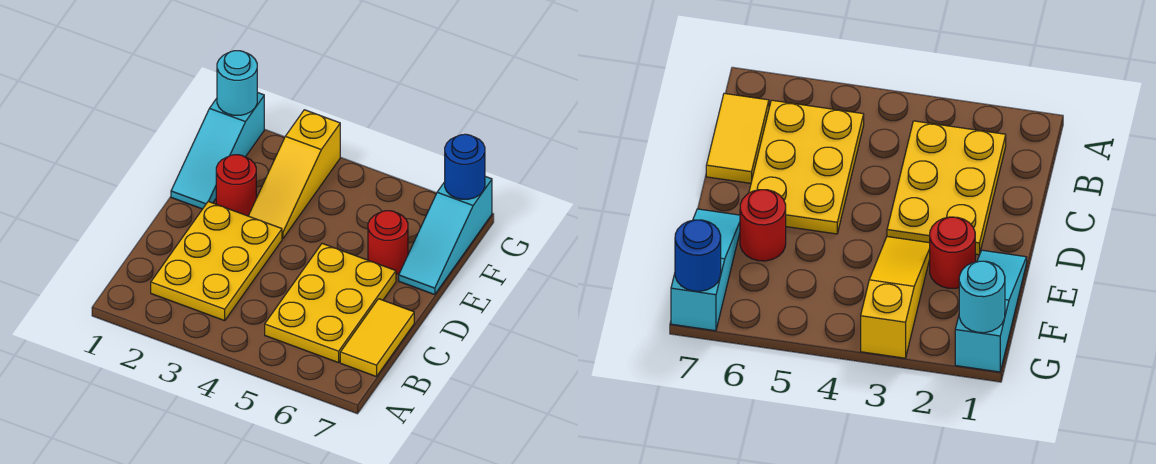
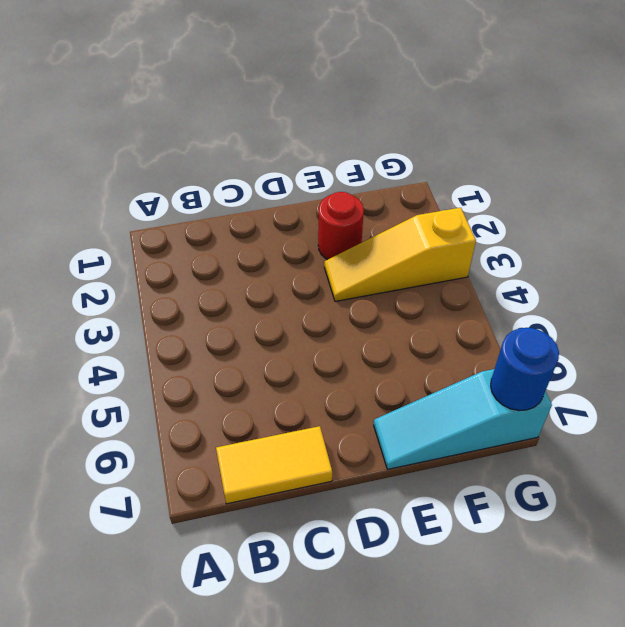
none -> yellow plate B2:D3 level 1
none -> yellow plate B5:D6 level 1

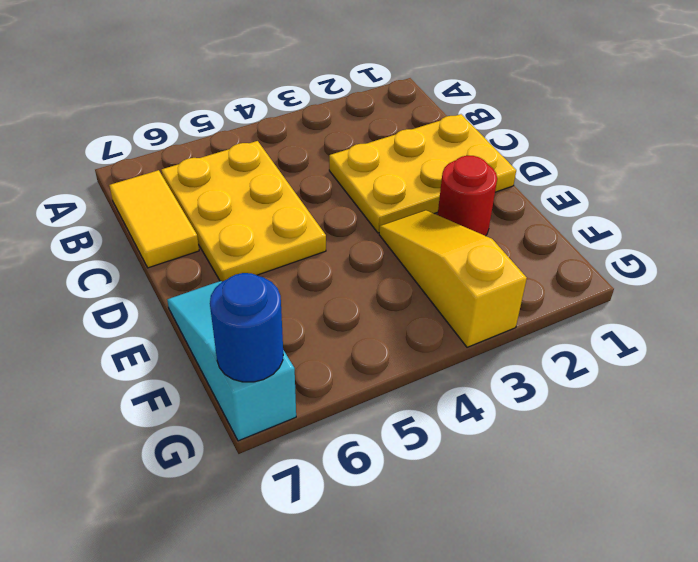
yellow plate C1:D3 level 1 -> yellow plate B2:D3 level 1
none -> cyan slope E1:G1 level 1 top G
none -> red round brick E6 level 1

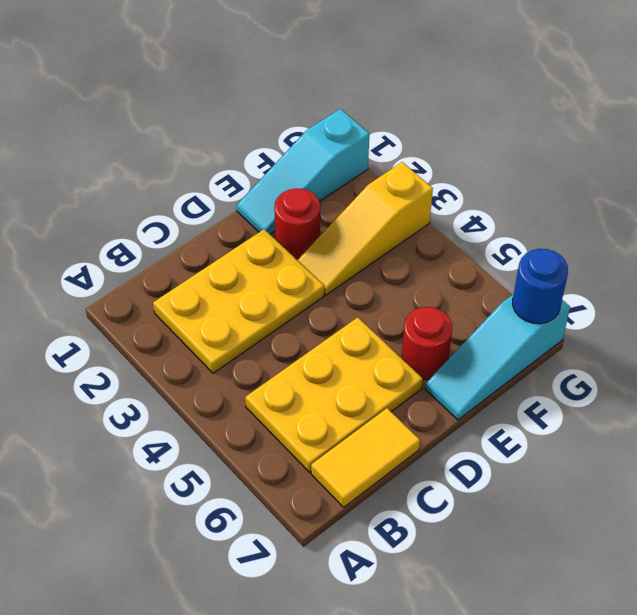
none -> cyan round brick G1 level 2

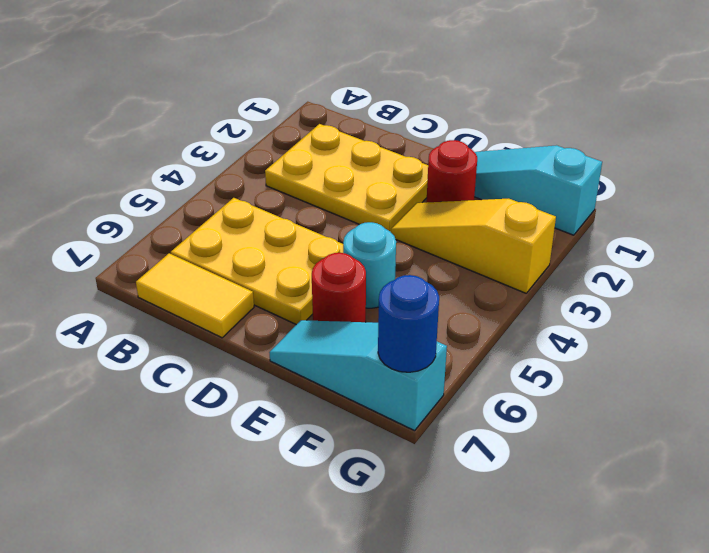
cyan round brick E5 level 1 -> cyan round brick G1 level 2

